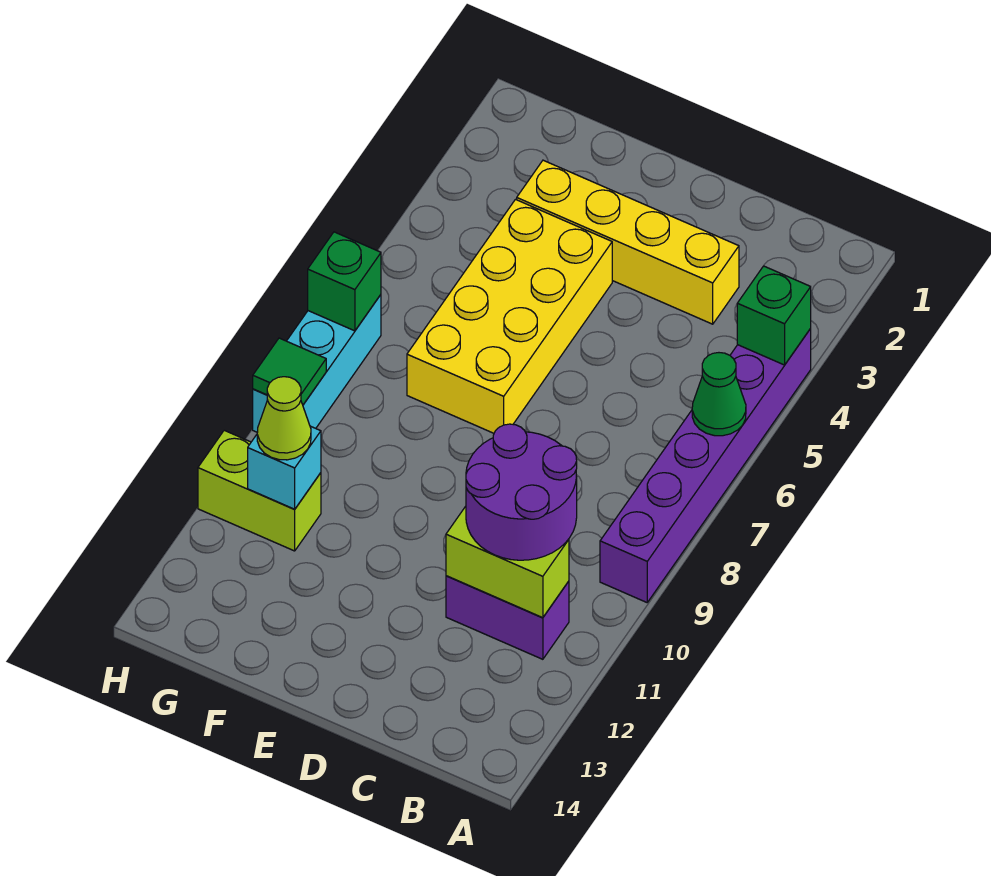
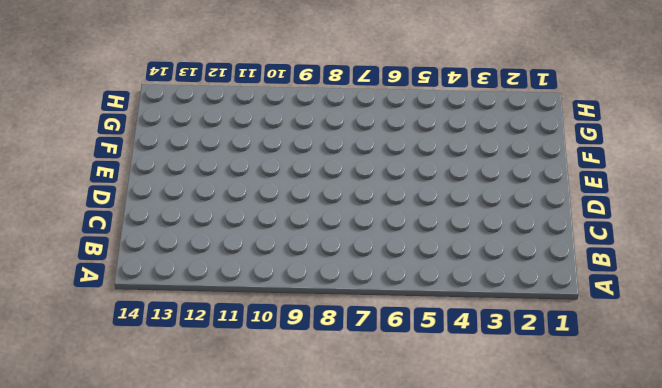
none -> purple brick A4:A9 level 1
none -> purple brick B11:C11 level 1
none -> yellow brick C3:F3 level 1

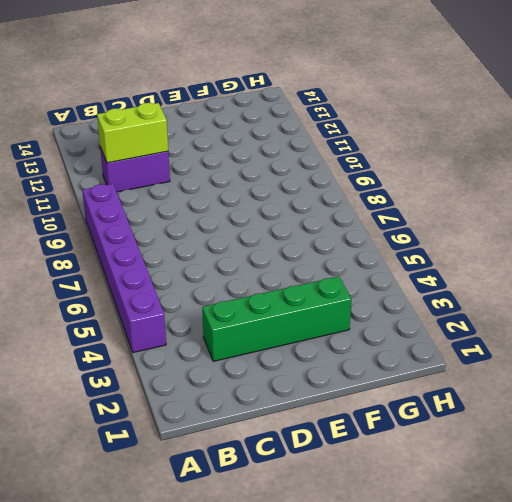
green brick C3:F3 level 1 -> yellow brick C3:F3 level 1
none -> yellow brick E4:F7 level 1
none -> lime brick G11:H11 level 1
none -> cyan brick H7:H9 level 1

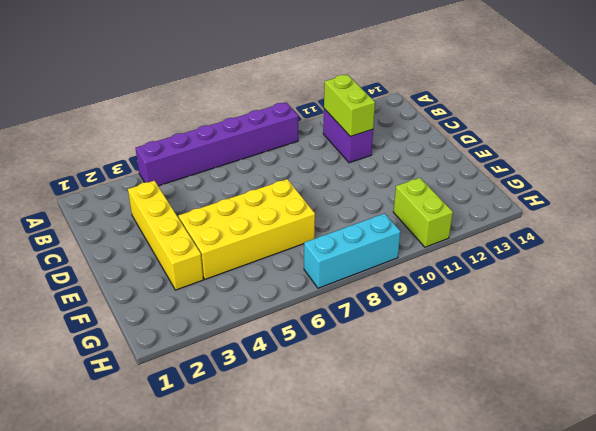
none -> green brick A4 level 2
none -> green cone A6 level 2
none -> cyan brick G11 level 2

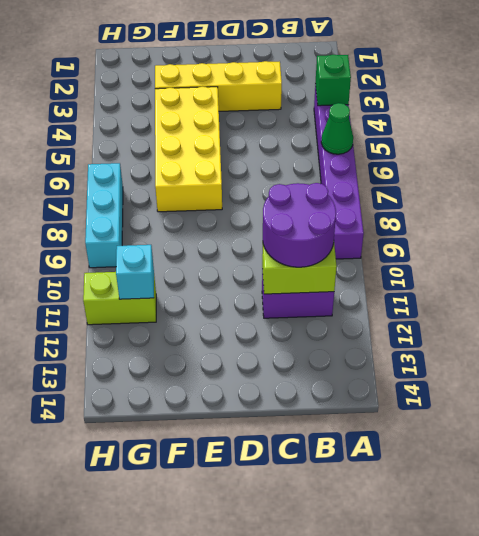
none -> green brick H7 level 2
none -> green tile H9 level 2
none -> lime cone G11 level 3

